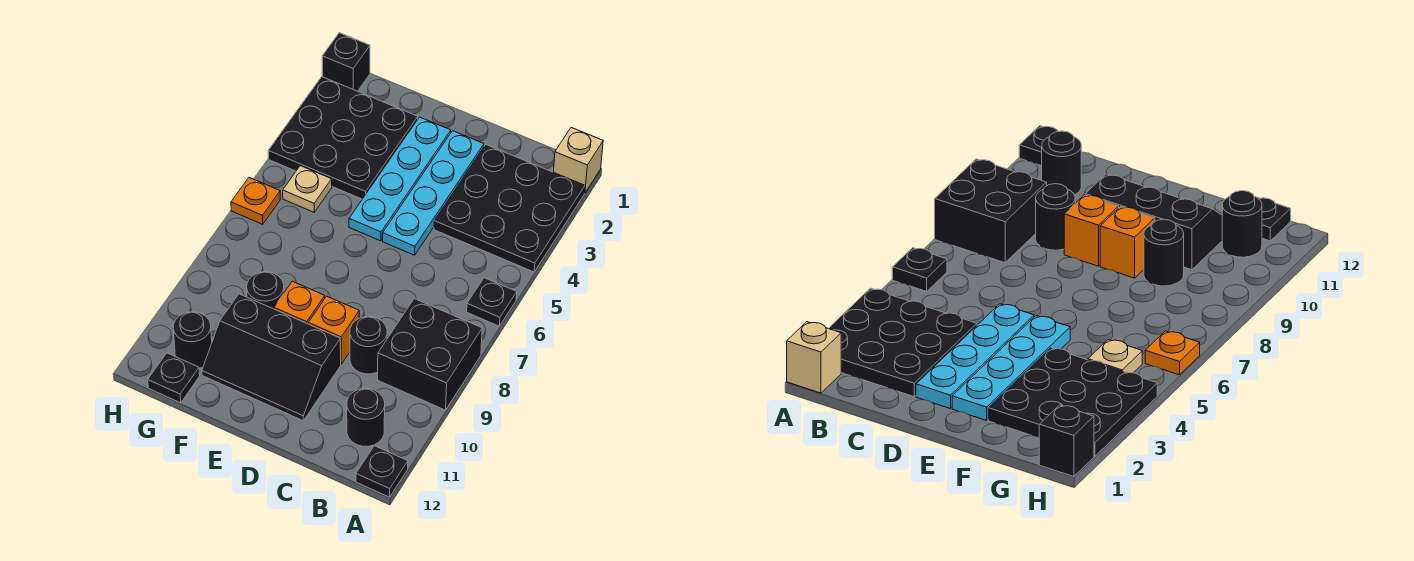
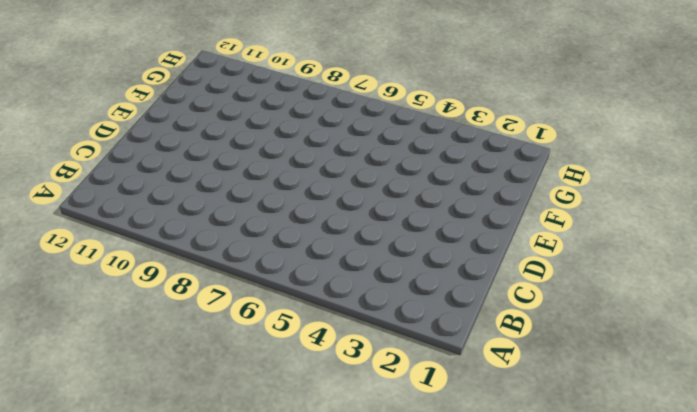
none -> tan brick A1 level 1
none -> black plate A2:C4 level 1
none -> black plate A6 level 1

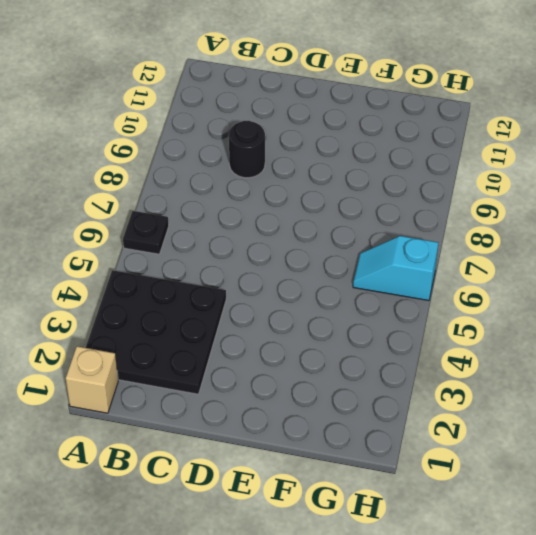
cyan slope G6:H6 level 1 top H -> orange plate H6 level 1
none -> black brick A8:B9 level 1
none -> black plate A12 level 1
none -> black round brick B11 level 1

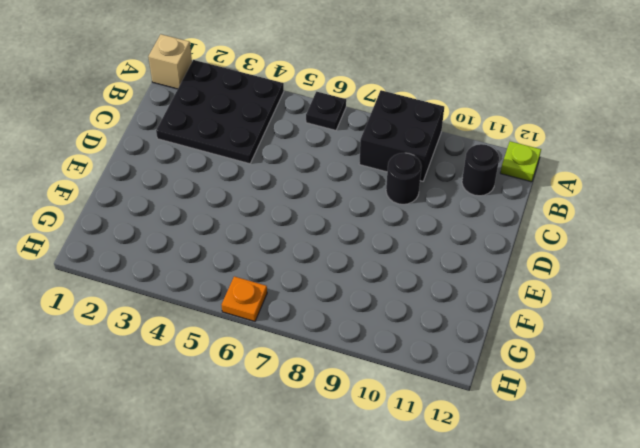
lime plate A12 level 1 -> black plate A12 level 1
none -> cyan plate D2:D5 level 1
none -> orange brick D9 level 1
none -> black slope D10:F11 level 1 top 10

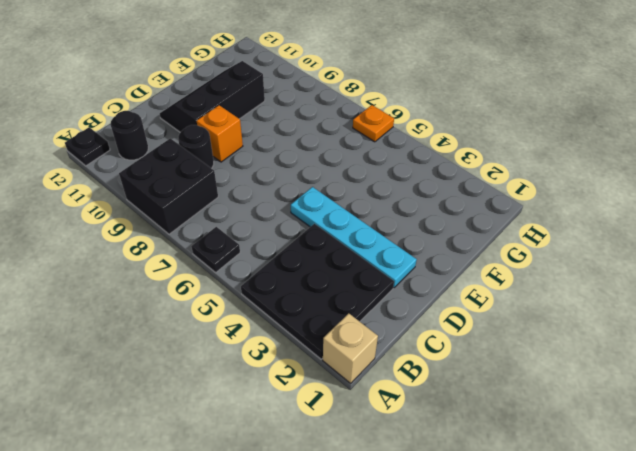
none -> cyan plate E2:E5 level 1
none -> orange brick E9 level 1
none -> black plate F2:H4 level 1

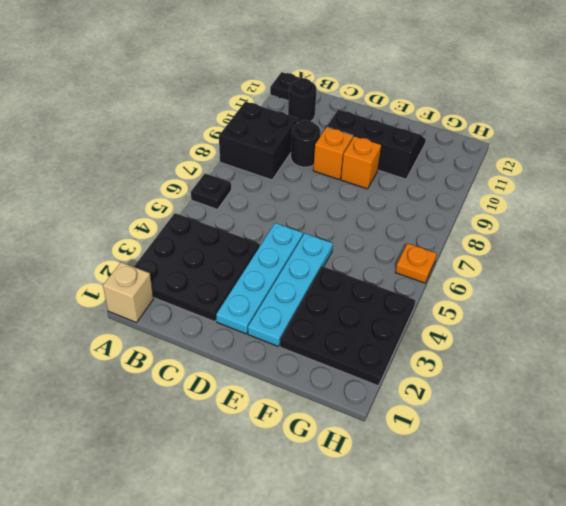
none -> black round brick F9 level 1
none -> tan plate G5 level 1
none -> black round brick G11 level 1

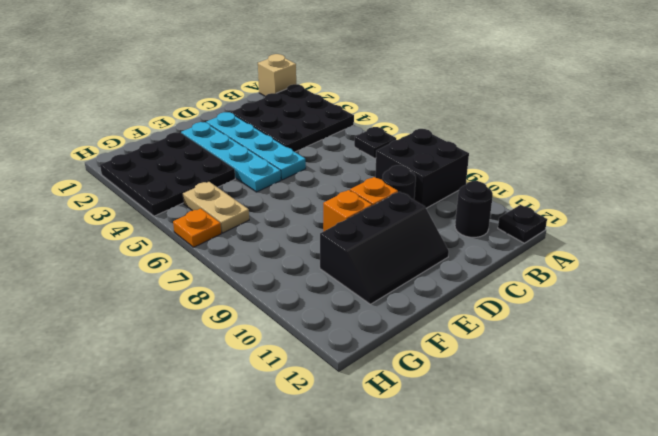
tan plate G5:G6 level 1 -> tan plate G5 level 1
none -> black round brick F9 level 1
none -> black round brick G11 level 1
none -> black plate G12 level 1

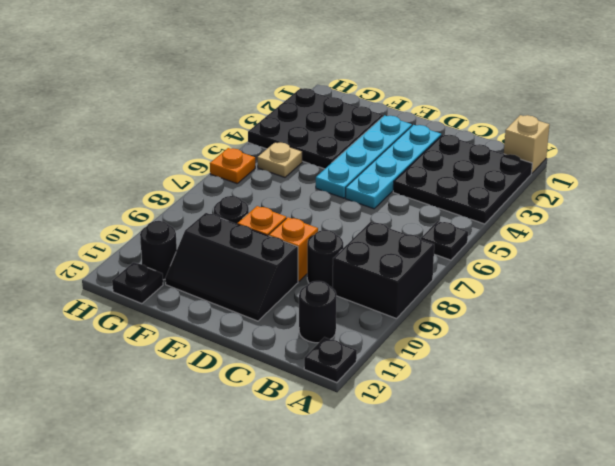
none -> black brick H1 level 1

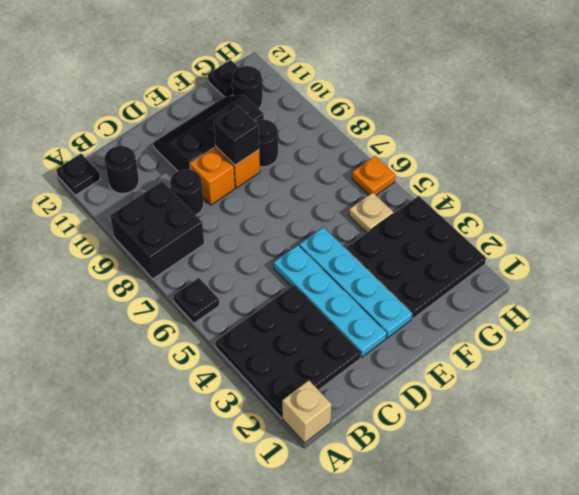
black brick E9 level 2 -> black brick H1 level 1

